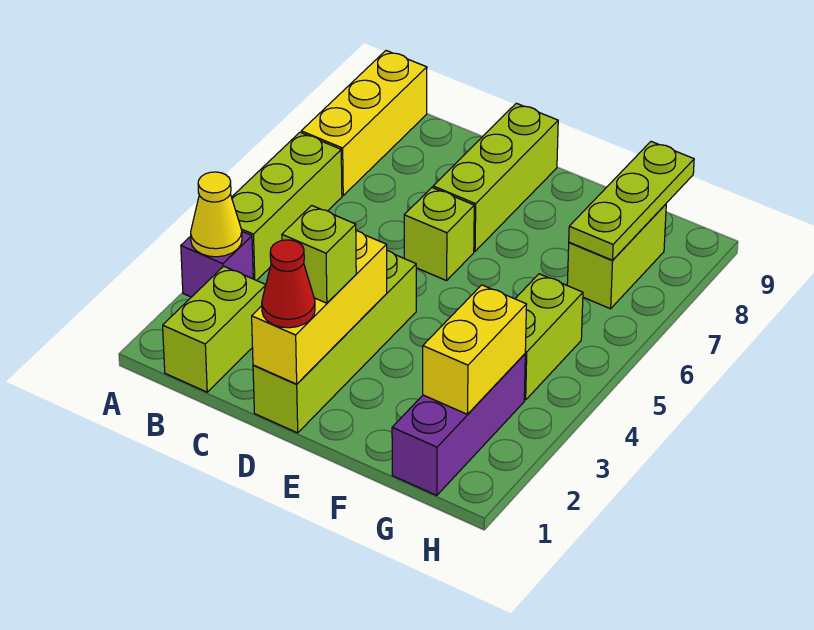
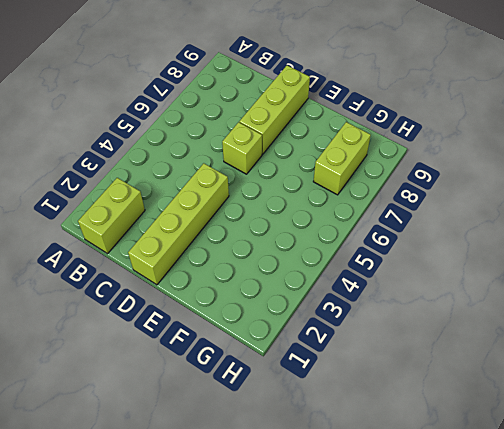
none -> purple brick A3 level 1
none -> lime brick A4:A6 level 1
none -> yellow brick A7:A9 level 1

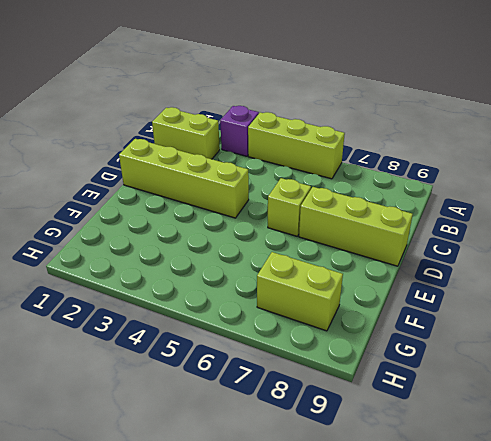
none -> yellow brick A7:A9 level 1
none -> purple brick G1:G3 level 1
none -> lime brick G4:G5 level 1

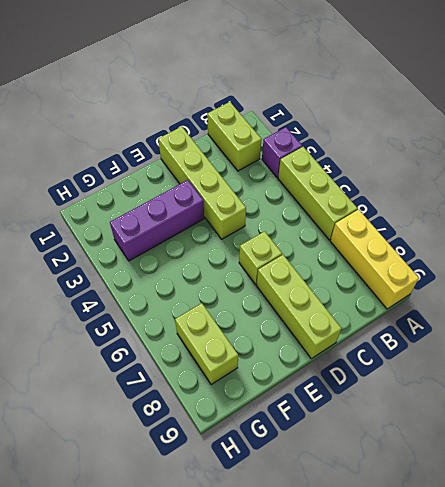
purple brick E3:G3 level 1 -> purple brick G1:G3 level 1
none -> lime brick G4:G5 level 1
none -> yellow cone A3 level 2
none -> yellow brick D1:D3 level 2

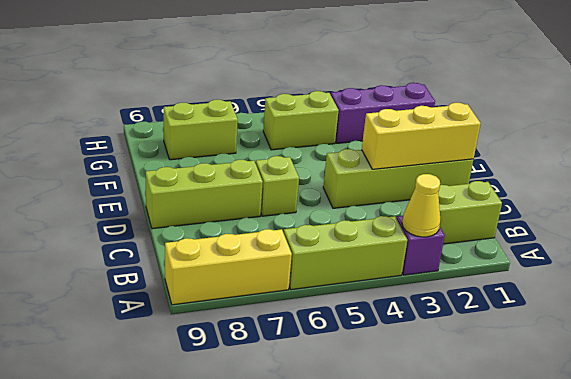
none -> yellow brick G2:G3 level 2
none -> lime plate G7:G9 level 2
none -> red cone D1 level 3

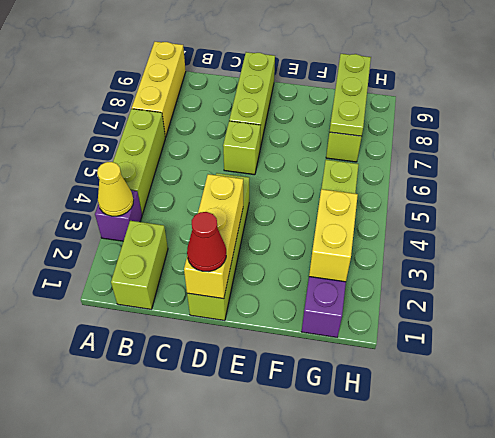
none -> lime brick D2 level 3

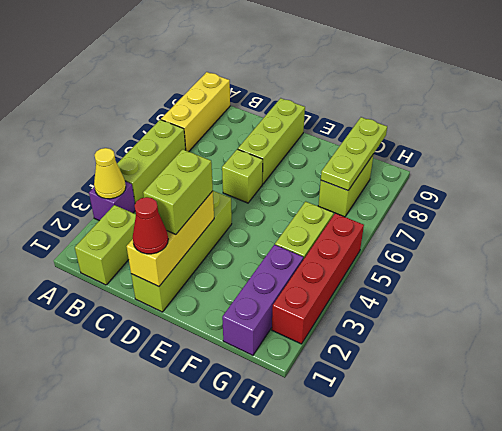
lime brick D2:D3 level 3 -> lime brick D2 level 3
red brick H2:H5 level 1 -> none
none -> yellow brick G2:G3 level 2

